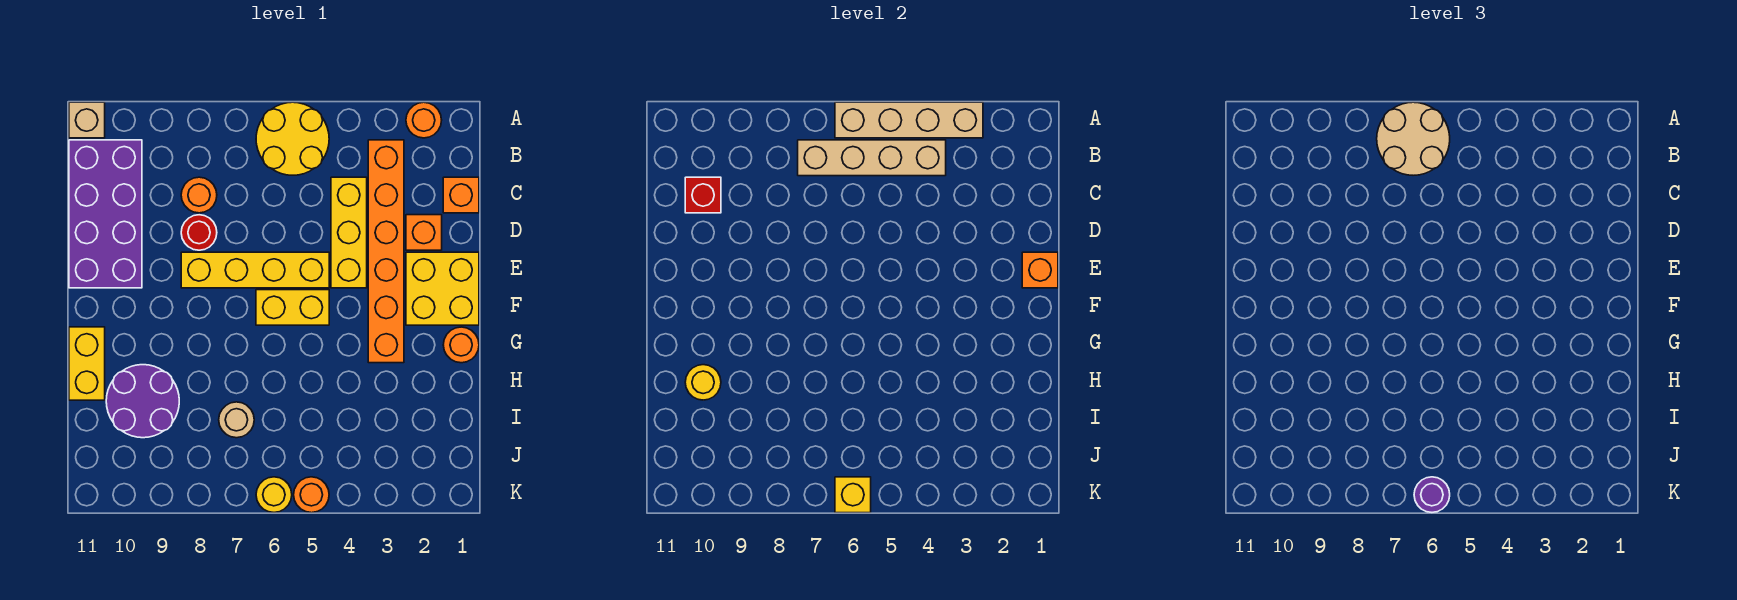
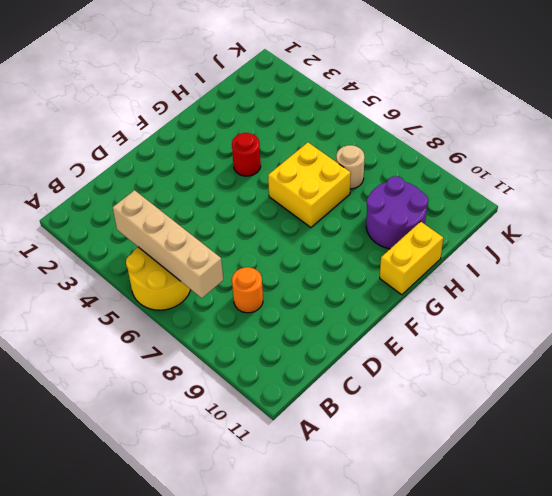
red round brick G4 level 1 -> red round brick D8 level 1
yellow brick G6:H7 level 1 -> yellow brick E1:F2 level 1
none -> orange round brick A2 level 1
none -> tan brick A11 level 1
none -> orange brick B3:G3 level 1

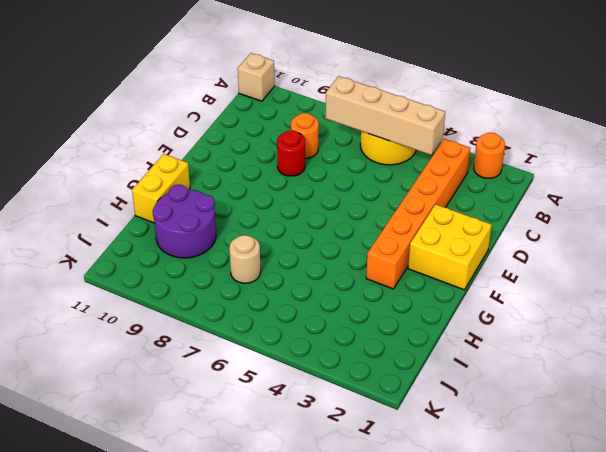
none -> purple brick B10:E11 level 1
none -> orange brick C1 level 1
none -> yellow brick C4:E4 level 1

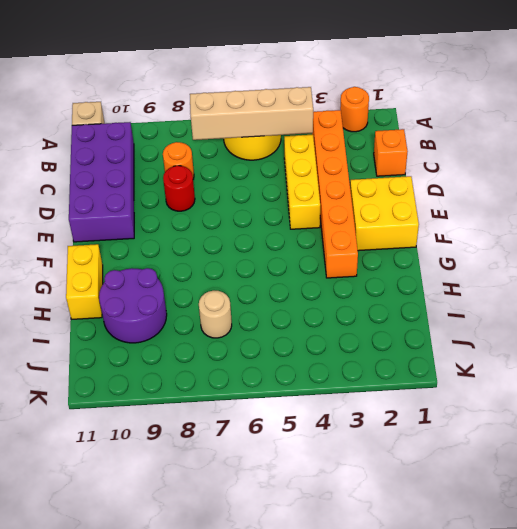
none -> orange brick D2 level 1
none -> yellow brick E5:E8 level 1
none -> yellow brick F5:F6 level 1

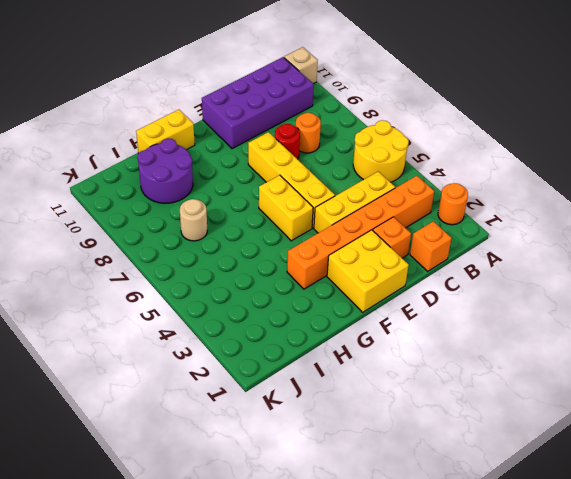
none -> orange round brick G1 level 1
none -> orange round brick K5 level 1
none -> yellow round brick K6 level 1

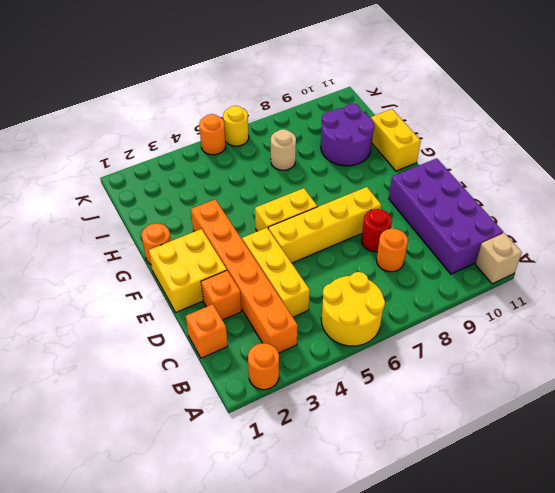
none -> tan brick A3:A6 level 2
none -> tan brick B4:B7 level 2
none -> red brick C10 level 2

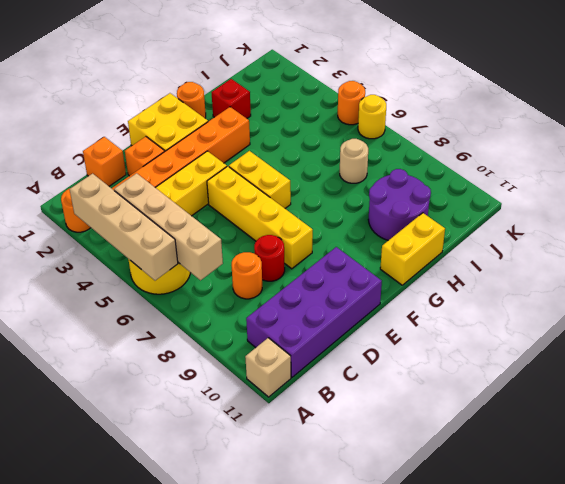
red brick H2 level 1 -> red brick C10 level 2
none -> orange brick E1 level 2
none -> yellow round brick H10 level 2
none -> yellow brick K6 level 2

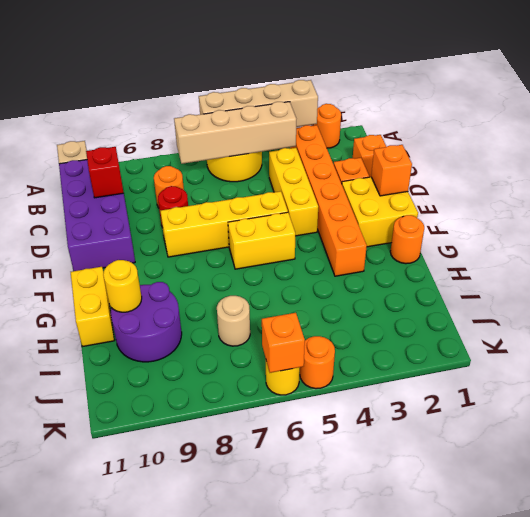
orange brick K6 level 2 -> yellow brick K6 level 2
none -> tan round brick A6:B7 level 3
none -> purple round brick K6 level 3

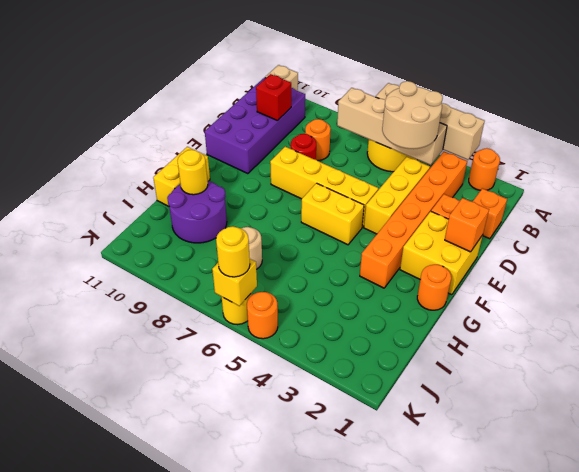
tan round brick B4:C5 level 3 -> tan round brick A6:B7 level 3
yellow round brick K6 level 3 -> purple round brick K6 level 3

